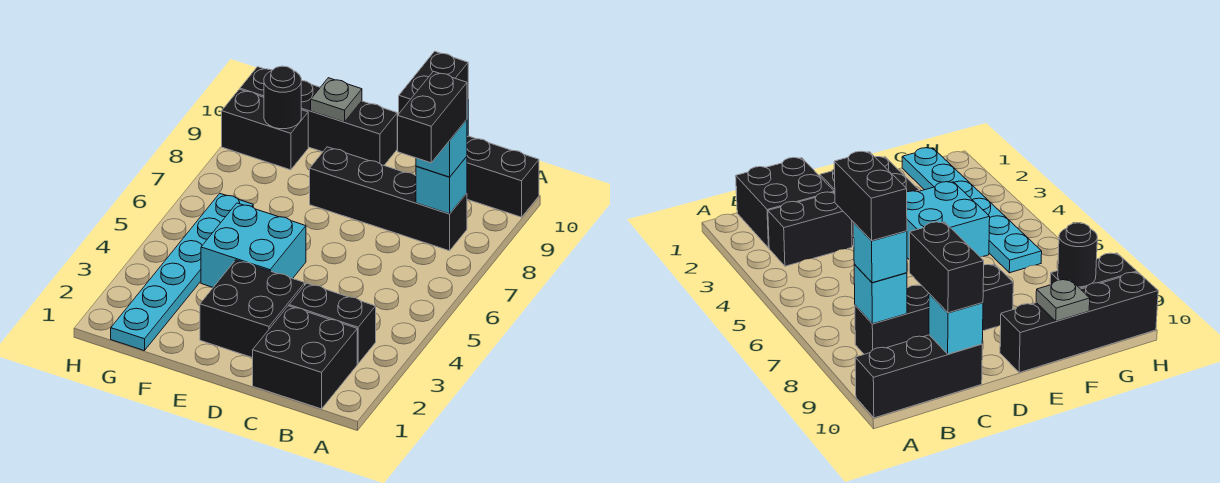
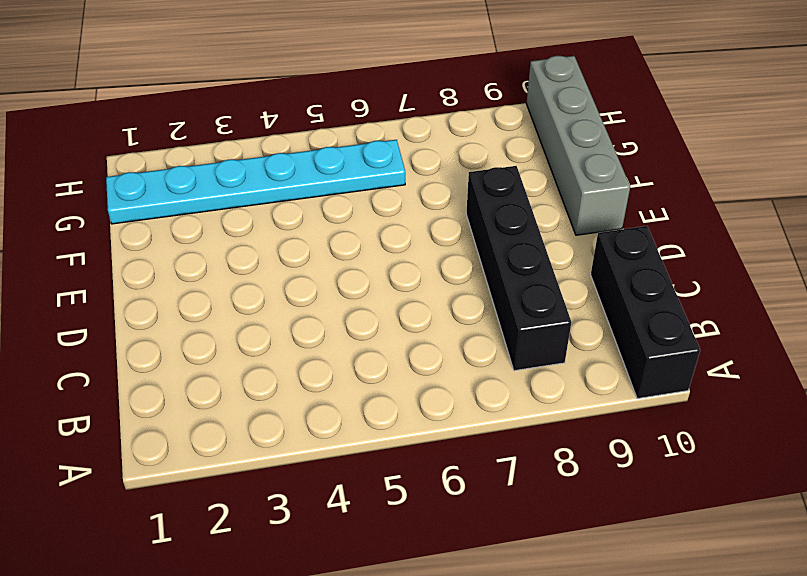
grey brick E10:H10 level 1 -> black brick E10:H10 level 1
none -> black brick B1:C2 level 1
none -> black brick B3:C3 level 1
none -> black brick D2:E3 level 1

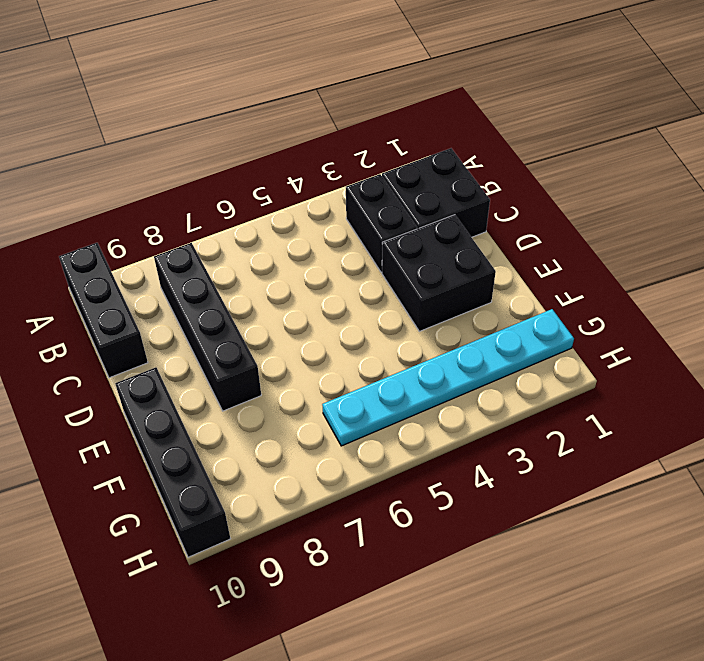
none -> cyan brick E4:F5 level 1
none -> black brick G9:H9 level 1
none -> cyan brick B8 level 2

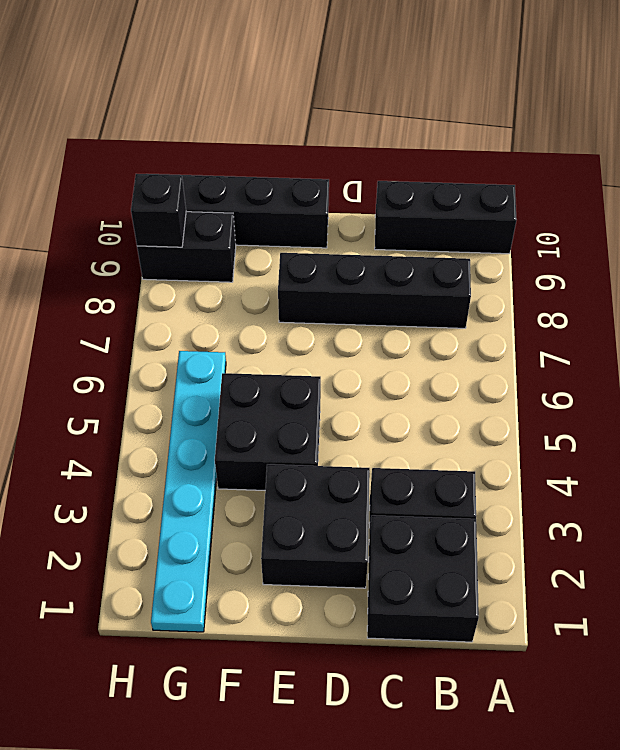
black brick E4:F5 level 1 -> cyan brick E4:F5 level 1
black brick H9 level 2 -> none
none -> cyan brick B8 level 2
none -> cyan brick C10 level 2
none -> grey plate F10 level 2

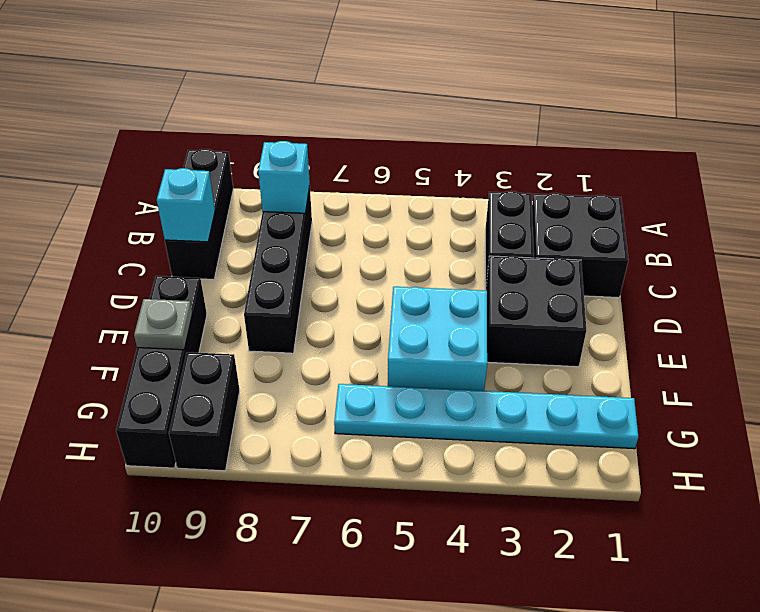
none -> black round brick G9 level 2
none -> cyan brick B8 level 3
none -> black brick C9:C10 level 3

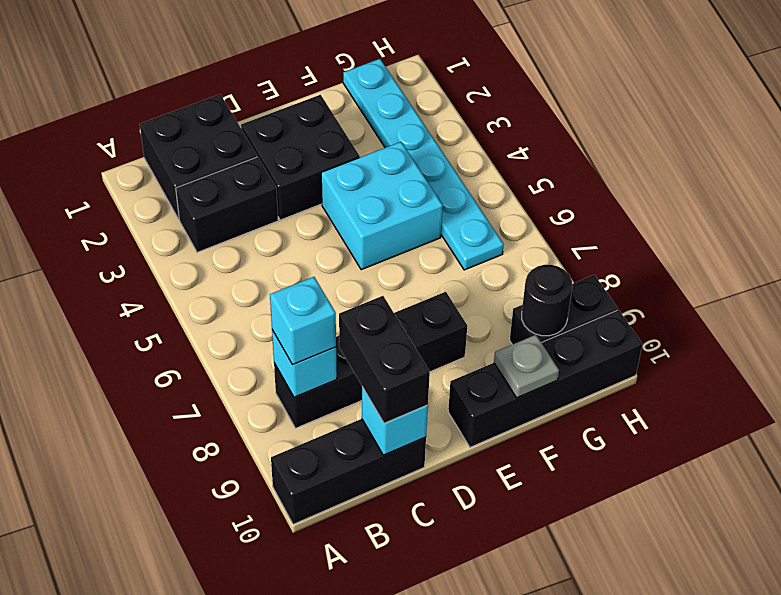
none -> black brick B7:B8 level 4

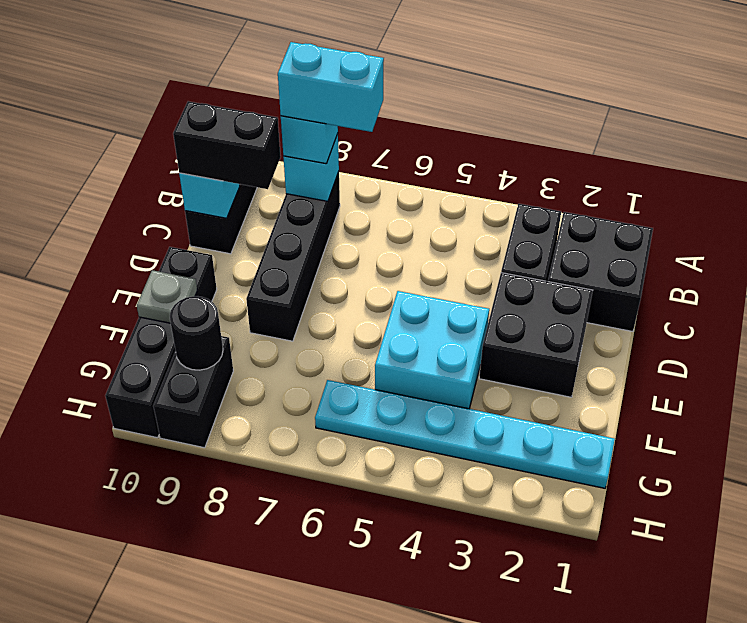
cyan brick B7:B8 level 4 -> black brick B7:B8 level 4

